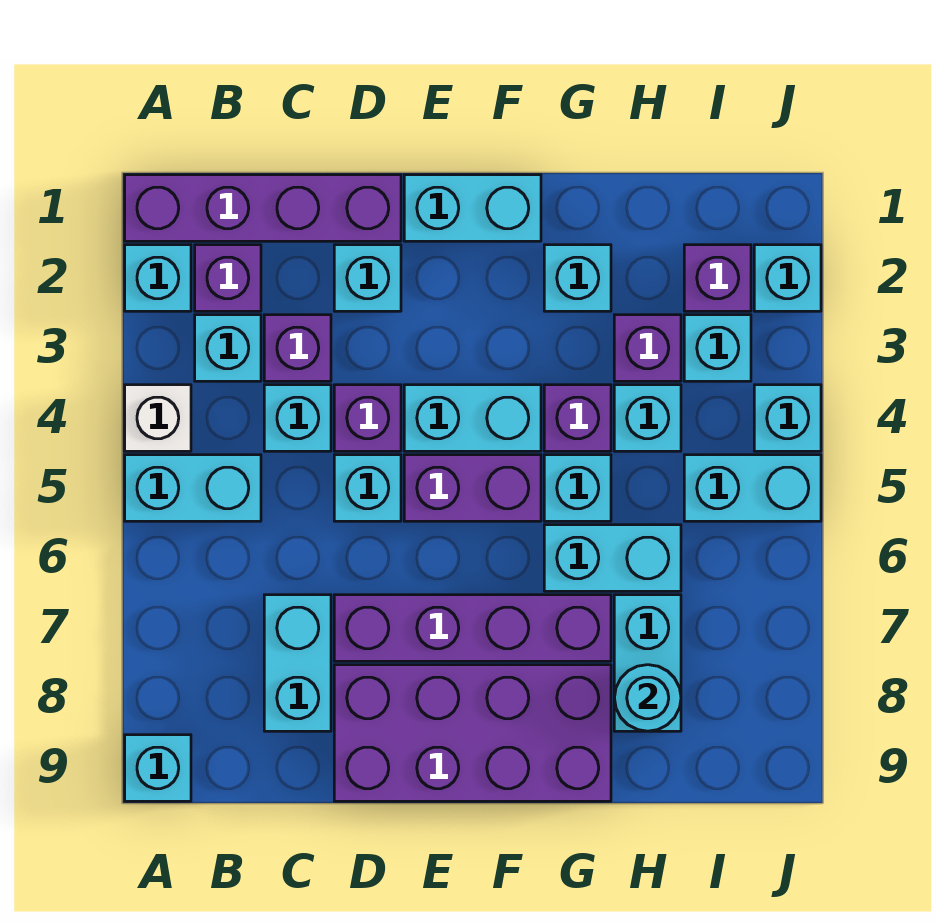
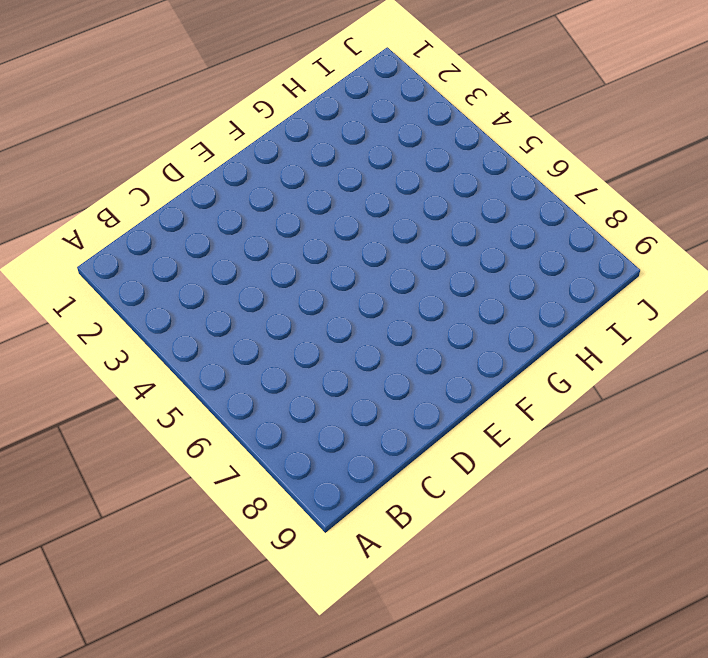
none -> purple brick A1:D1 level 1
none -> cyan brick A2 level 1
none -> white brick A4 level 1
none -> cyan brick A5:B5 level 1

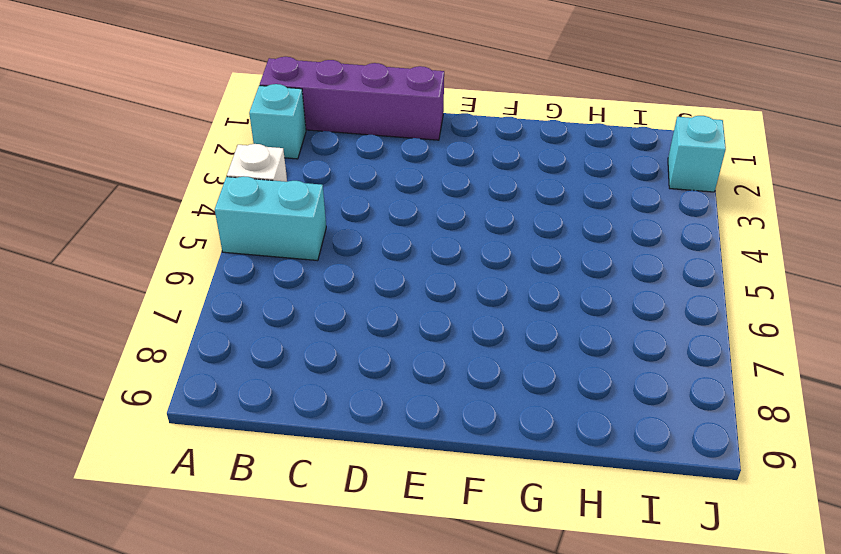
none -> cyan brick A9 level 1
none -> purple brick B2 level 1
none -> cyan brick B3 level 1
none -> purple brick C3 level 1

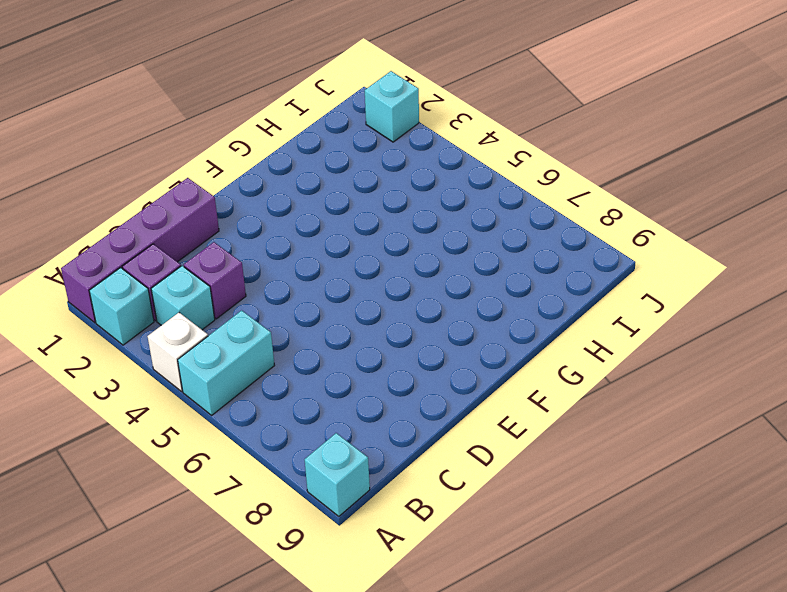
none -> cyan brick C4 level 1
none -> cyan brick C7:C8 level 1
none -> cyan brick D2 level 1
none -> purple brick D4 level 1

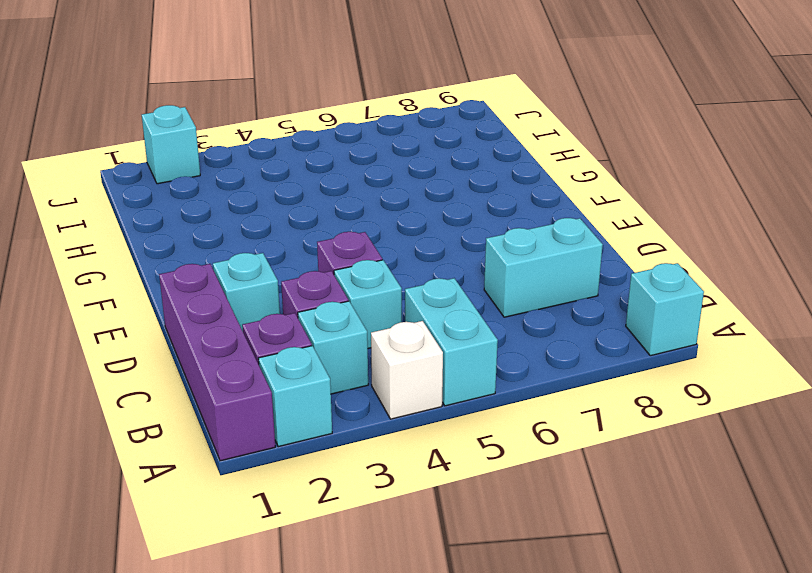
none -> cyan brick D5 level 1
none -> purple brick D7:G7 level 1
none -> purple brick D8:G9 level 1
none -> cyan brick E1:F1 level 1

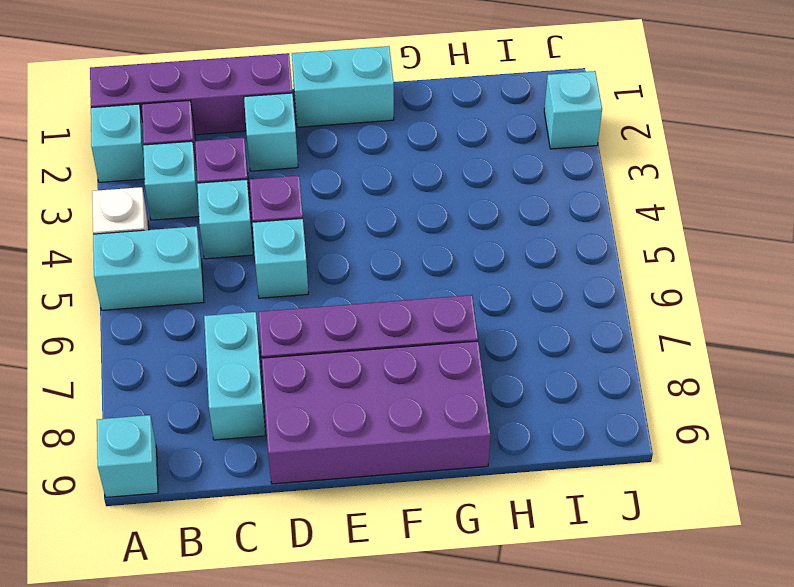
none -> cyan brick E4:F4 level 1
none -> purple brick E5:F5 level 1
none -> cyan brick G2 level 1
none -> purple brick G4 level 1

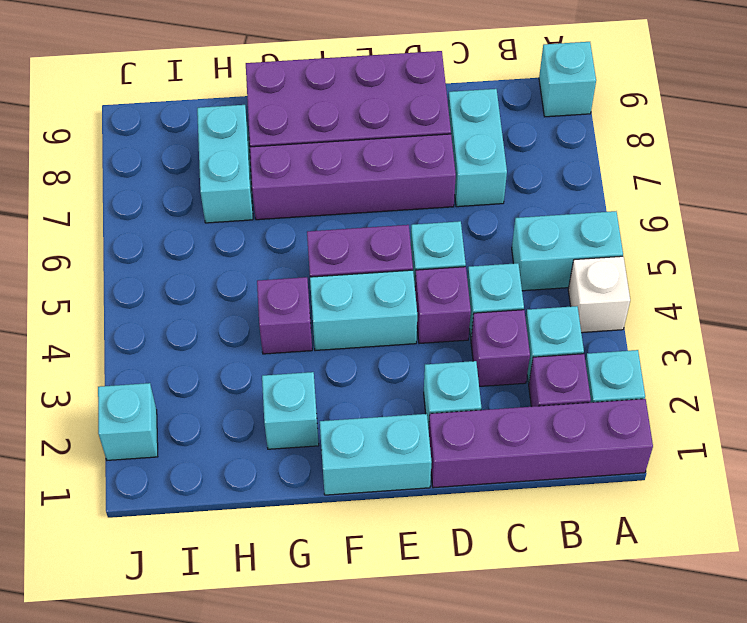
none -> cyan brick G5 level 1
none -> cyan brick G6:H6 level 1
none -> purple brick H3 level 1
none -> cyan brick H4 level 1

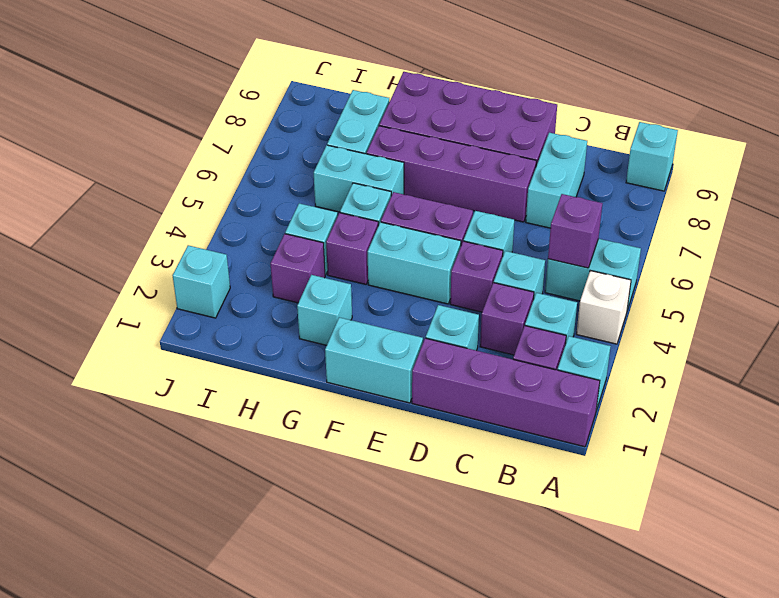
purple brick B5 level 2 -> purple brick I2 level 1
none -> cyan brick I3 level 1
none -> cyan brick I5:J5 level 1
none -> cyan brick J4 level 1
none -> cyan round brick H8 level 2

